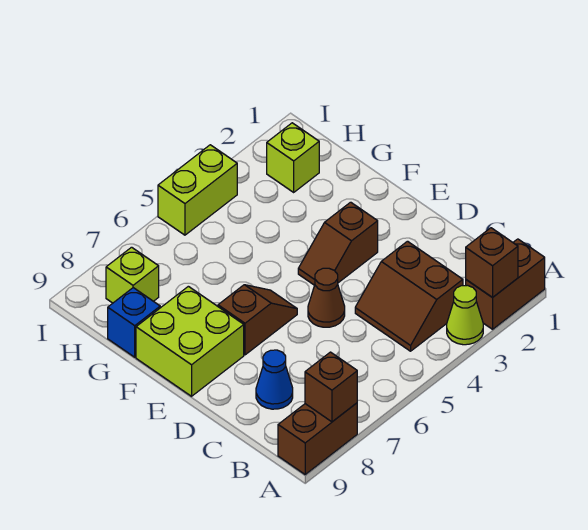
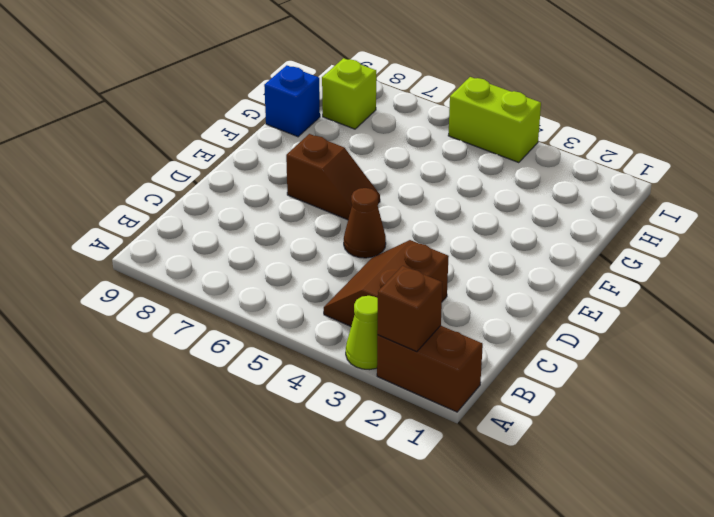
none -> brown brick A8:A9 level 1
none -> blue cone C8 level 1
none -> brown slope E3:E4 level 1 top 3

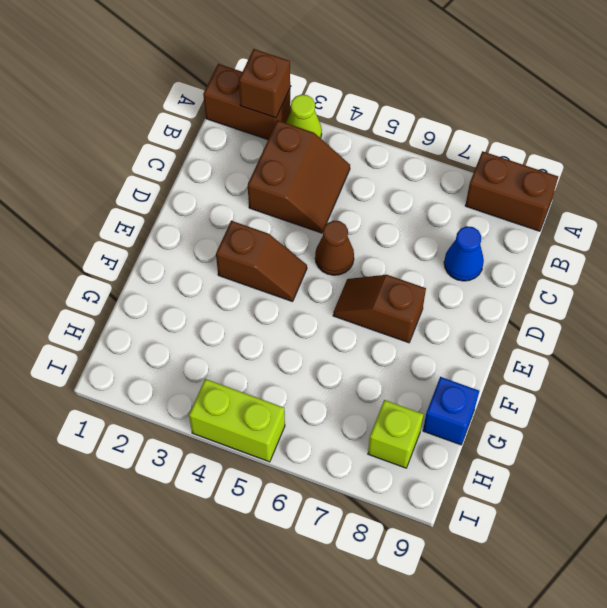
none -> lime brick E8:F9 level 1
none -> lime brick H2 level 1
none -> brown brick A8 level 2

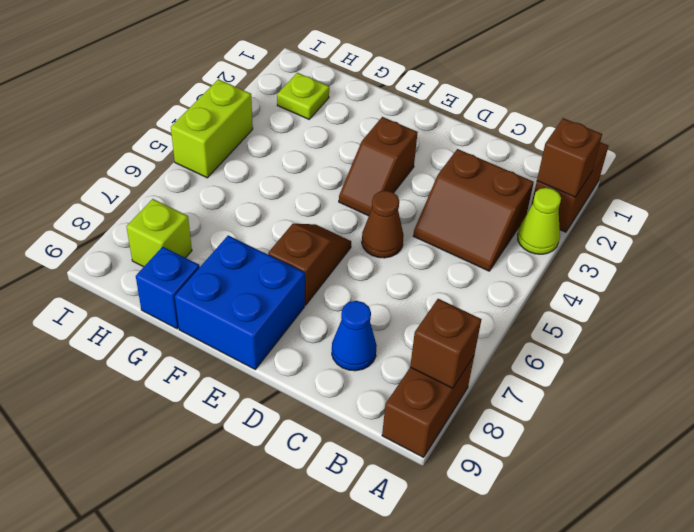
blue brick E8:F9 level 1 -> lime brick E8:F9 level 1
lime plate H2 level 1 -> lime brick H2 level 1

